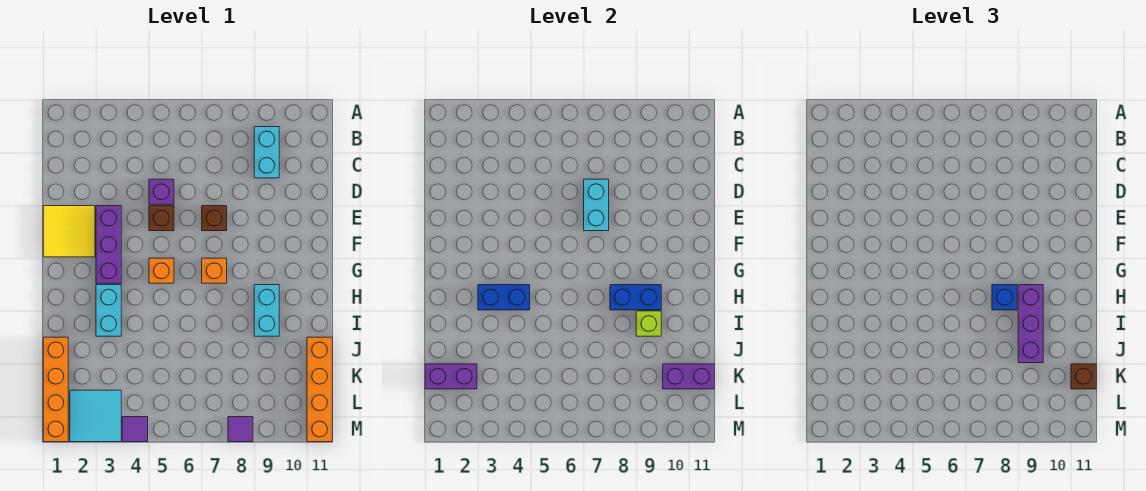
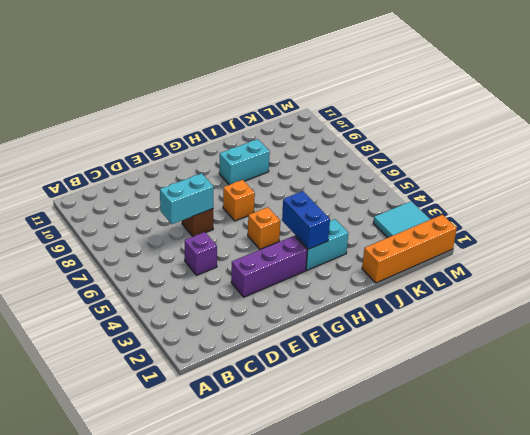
none -> cyan brick B9:C9 level 1
none -> yellow tile E1:F2 level 1
none -> brown brick E5 level 1

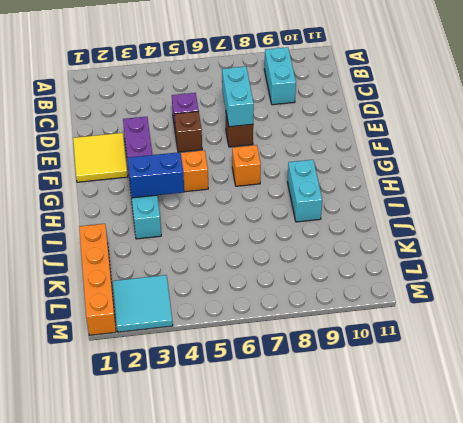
none -> orange brick J11:M11 level 1
none -> purple tile M4 level 1
none -> purple tile M8 level 1

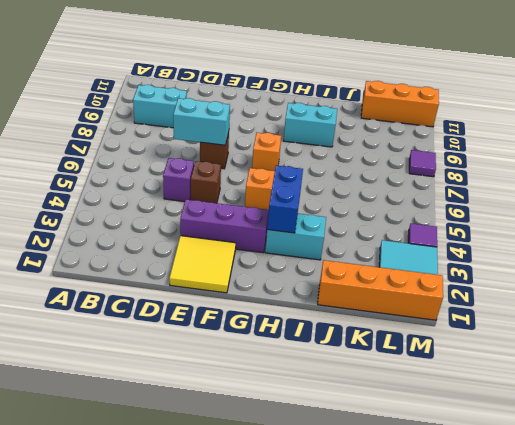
orange brick K11:M11 level 1 -> orange brick J11:M11 level 1
none -> blue brick H8:H9 level 2
none -> lime brick I9 level 2
none -> purple brick K1:K2 level 2

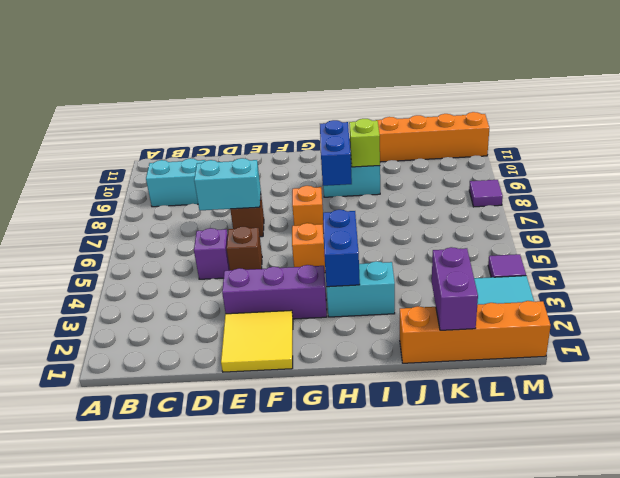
none -> purple brick K10:K11 level 2
none -> blue brick H8 level 3
none -> purple brick H9:J9 level 3

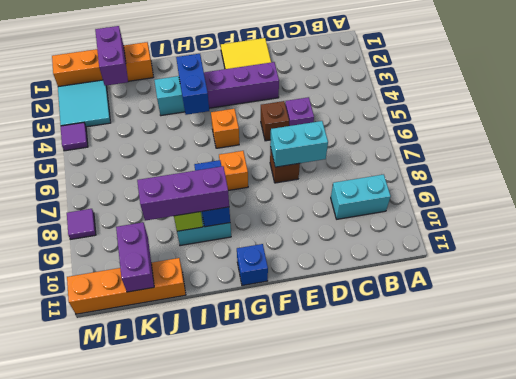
blue brick G11 level 1 -> blue brick H8 level 3
none -> brown brick K11 level 3

